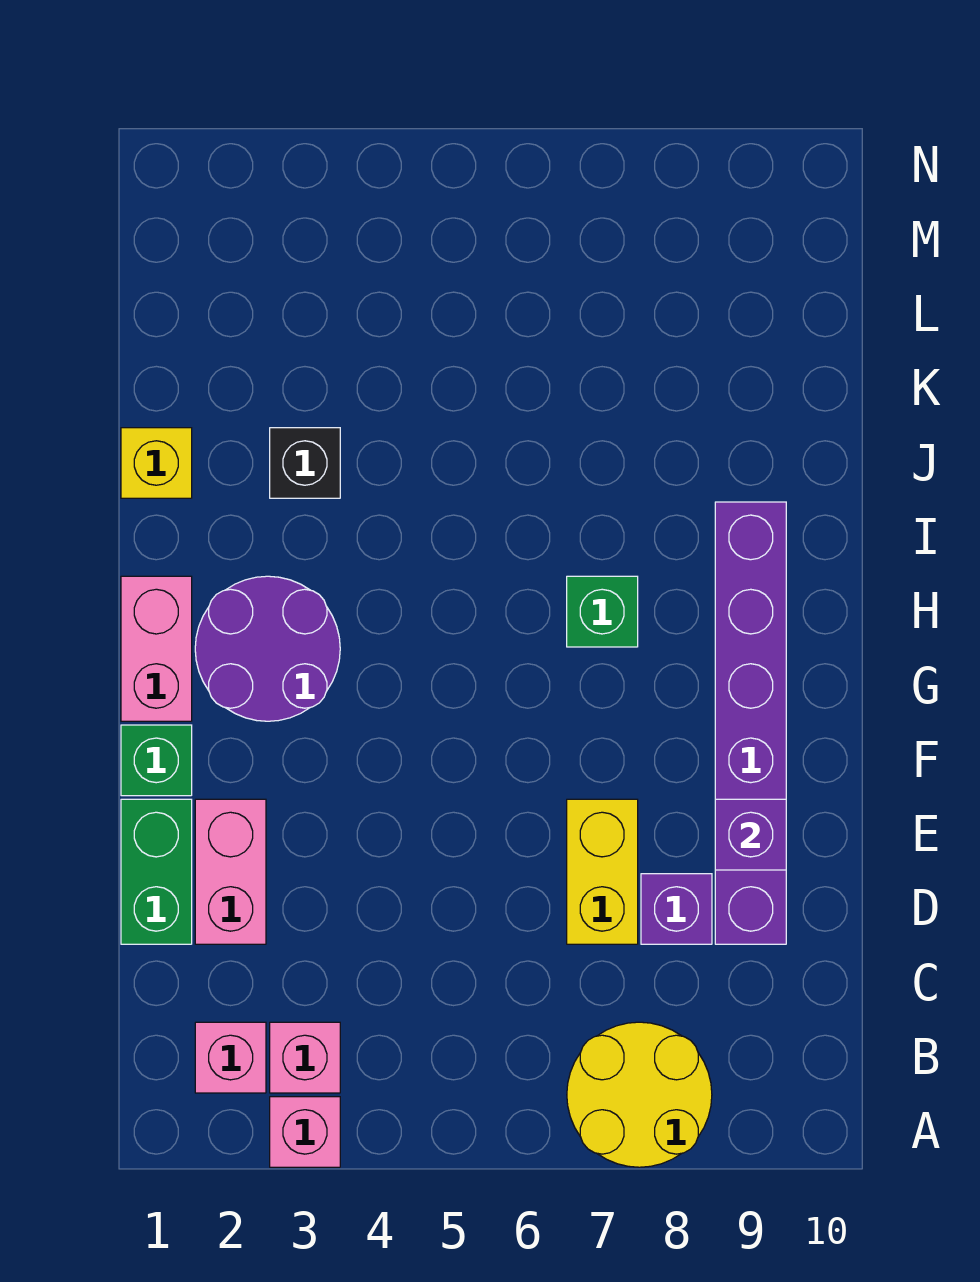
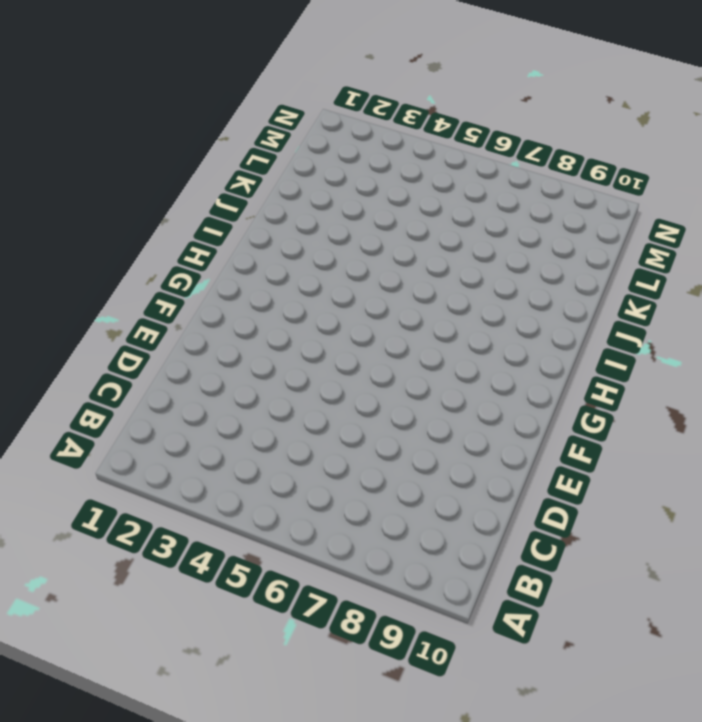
none -> pink brick A3 level 1
none -> yellow round brick A7:B8 level 1
none -> pink brick B2 level 1

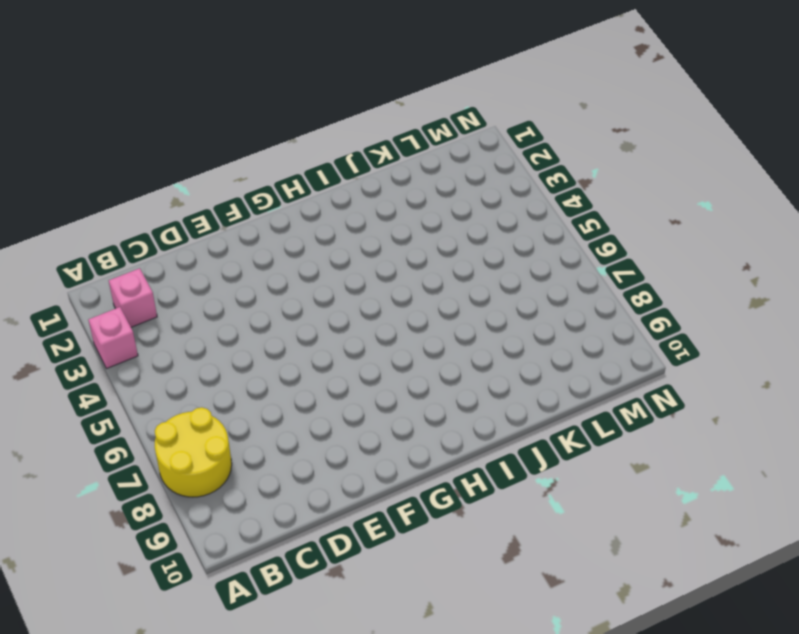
none -> pink brick B3 level 1
none -> green brick D1:E1 level 1
none -> pink brick D2:E2 level 1

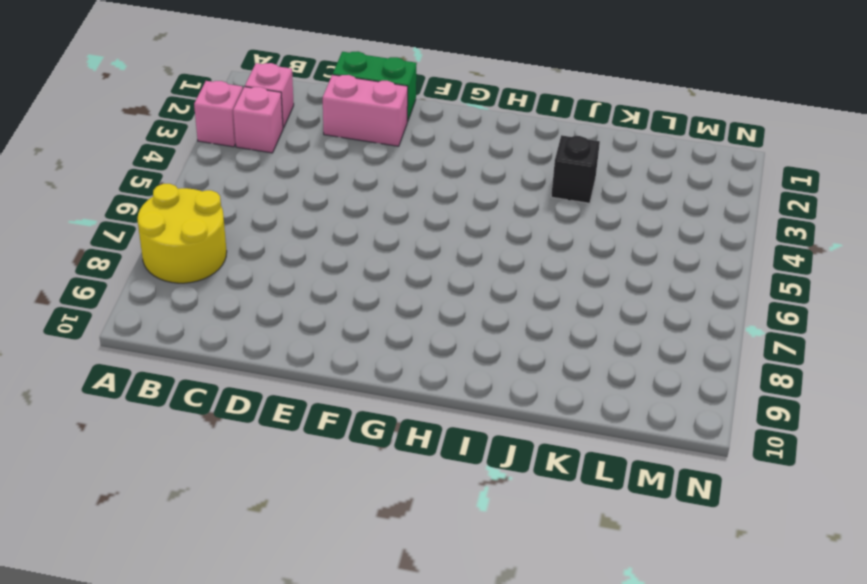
none -> yellow brick D7:E7 level 1
none -> purple brick D8 level 1
none -> purple brick D9:I9 level 1

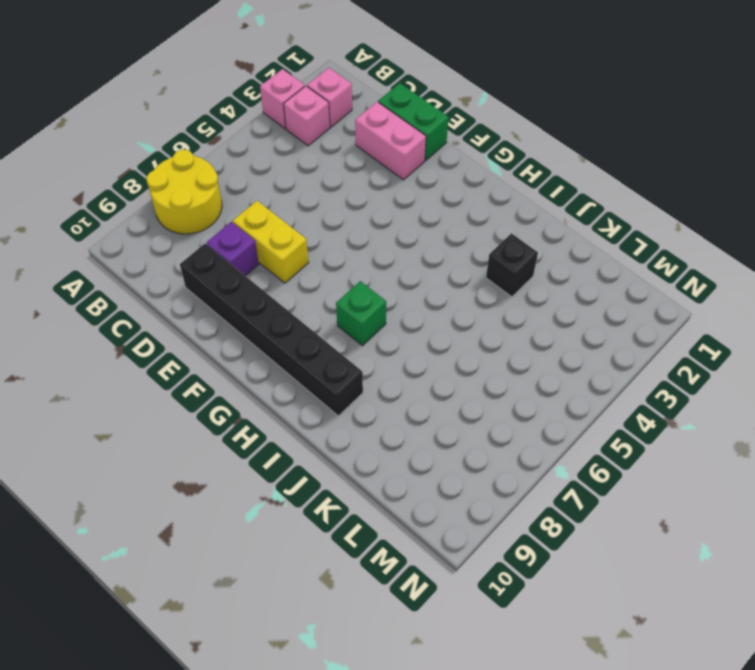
black brick D9:I9 level 1 -> purple brick D9:I9 level 1
none -> green brick F1 level 1
none -> pink brick G1:H1 level 1
none -> purple round brick G2:H3 level 1

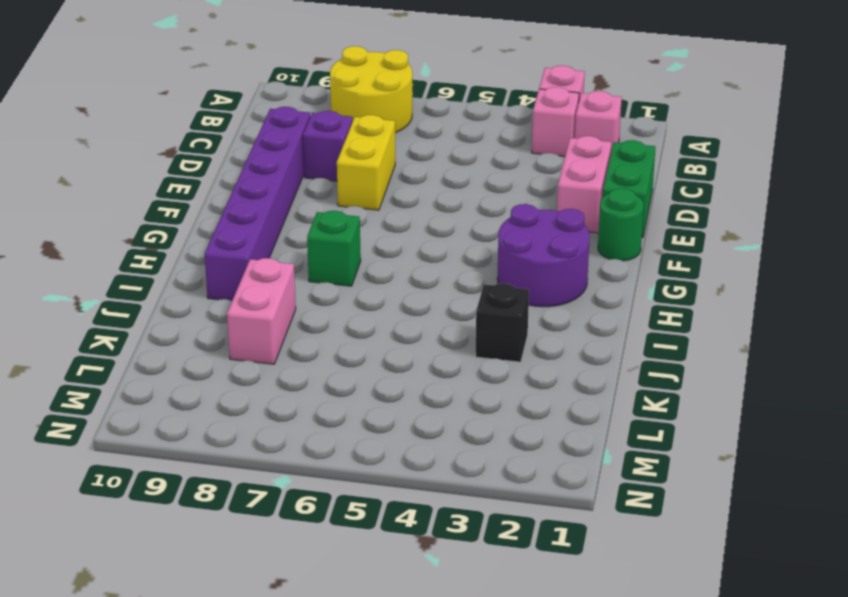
green round brick F1 level 1 -> green brick F1 level 1
pink brick J8:K8 level 1 -> pink brick G1:H1 level 1
none -> yellow brick J1 level 1
none -> purple brick E9 level 2

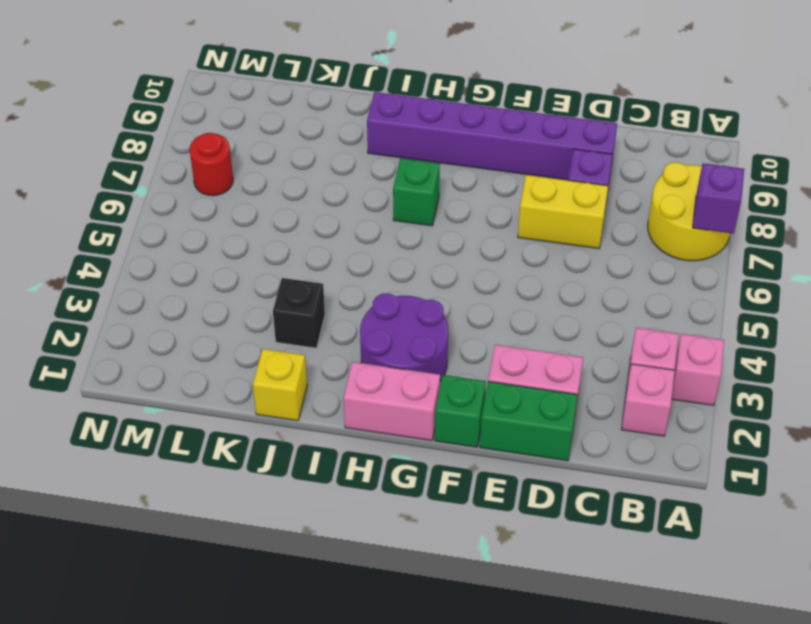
purple brick A7 level 2 -> purple brick E9 level 2
red round brick M7 level 1 -> none

